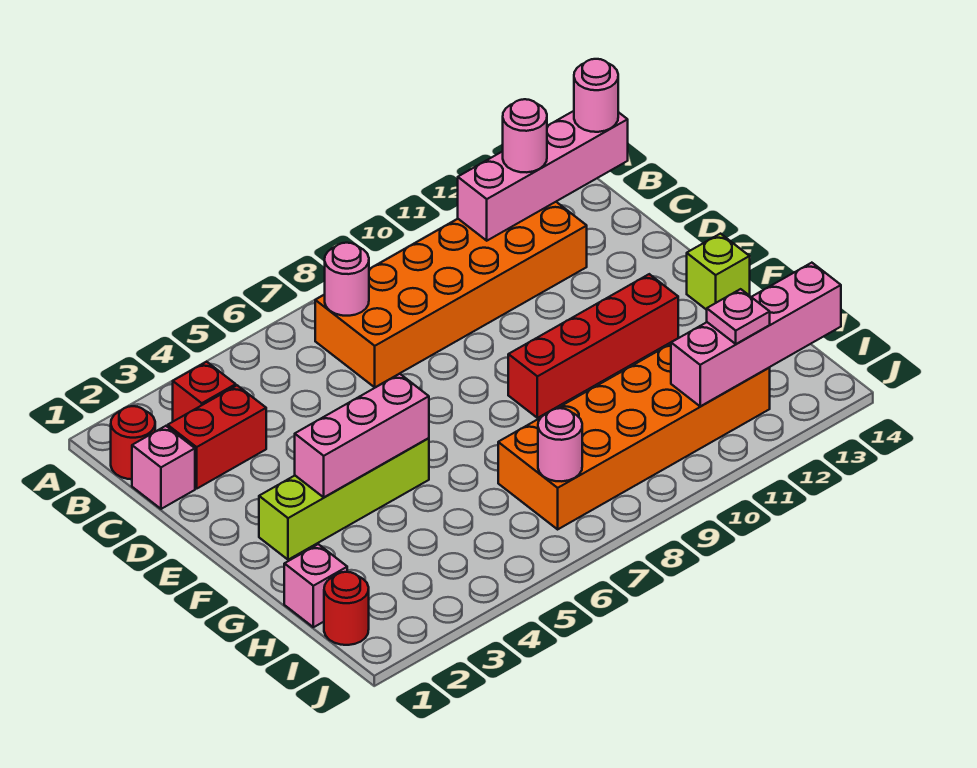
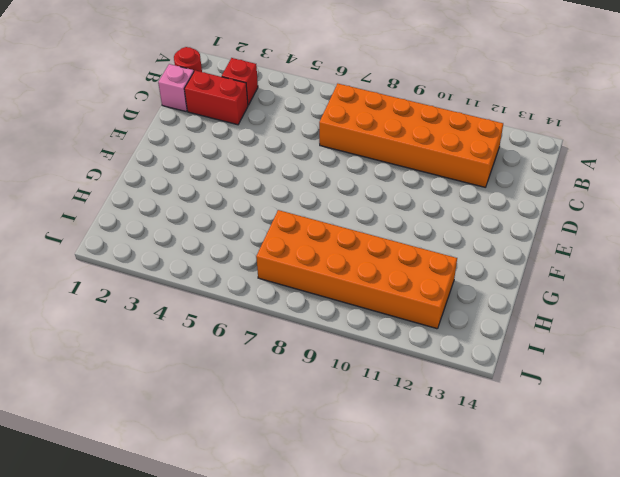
none -> lime brick F2:F5 level 1
none -> red brick F9:F12 level 1
none -> lime brick F14 level 1

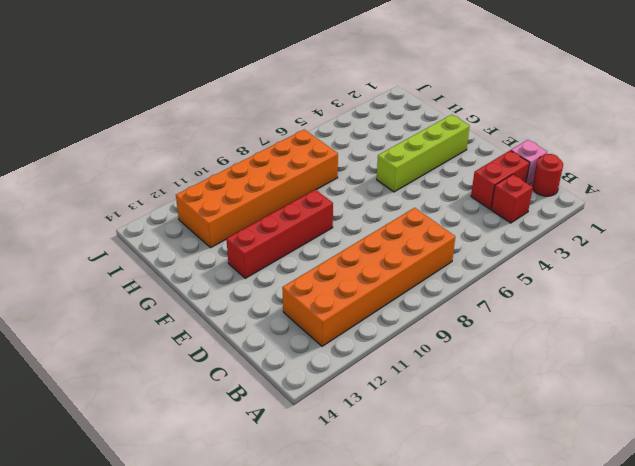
none -> lime brick F14 level 1
none -> pink brick H1 level 1
none -> red round brick I1 level 1

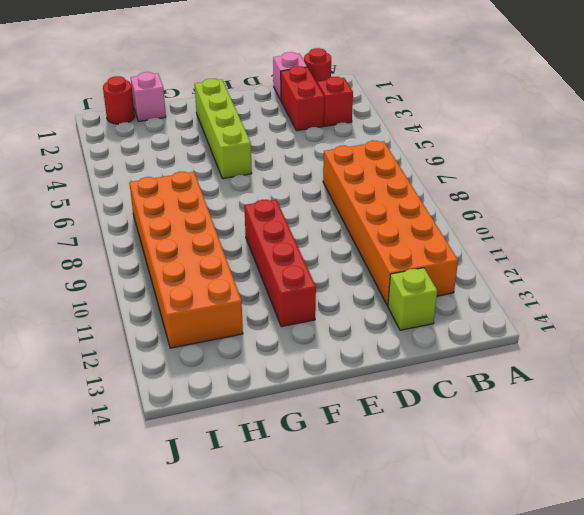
lime brick C13 level 1 -> lime brick F14 level 1
none -> pink round brick B7 level 2
none -> pink brick B11:B14 level 2
none -> pink brick F3:F5 level 2

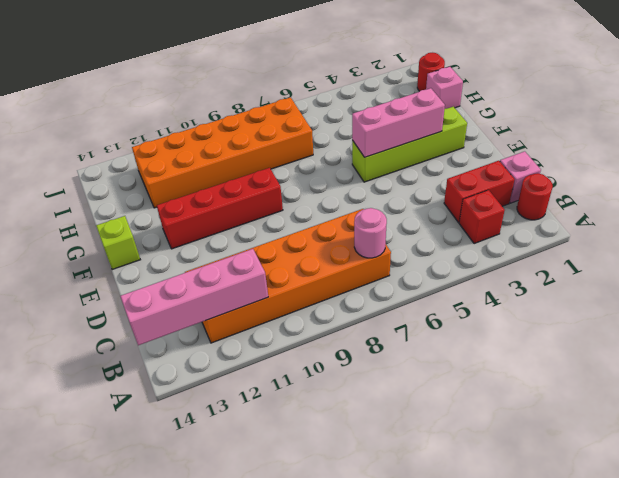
none -> pink round brick I7 level 2
none -> pink brick I11:I14 level 2
none -> pink round brick B12 level 3

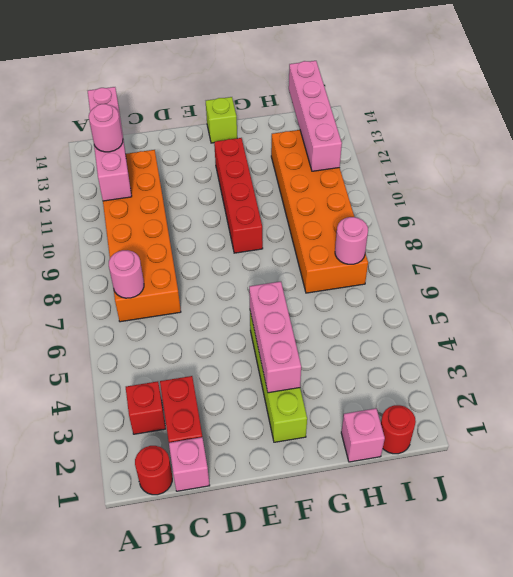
none -> pink round brick B14 level 3
none -> pink plate I12 level 3

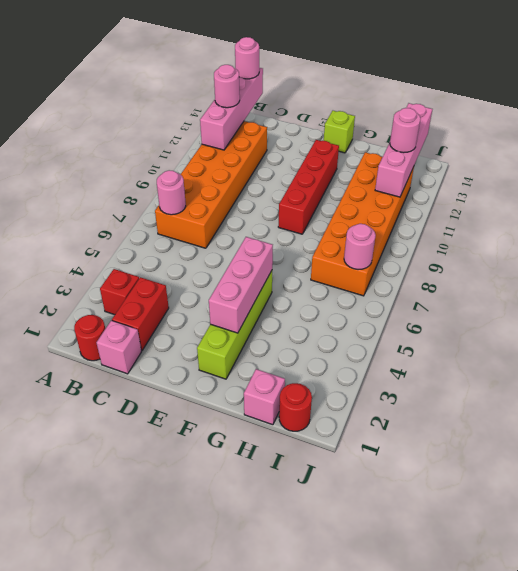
pink round brick I12 level 3 -> pink plate I12 level 3

